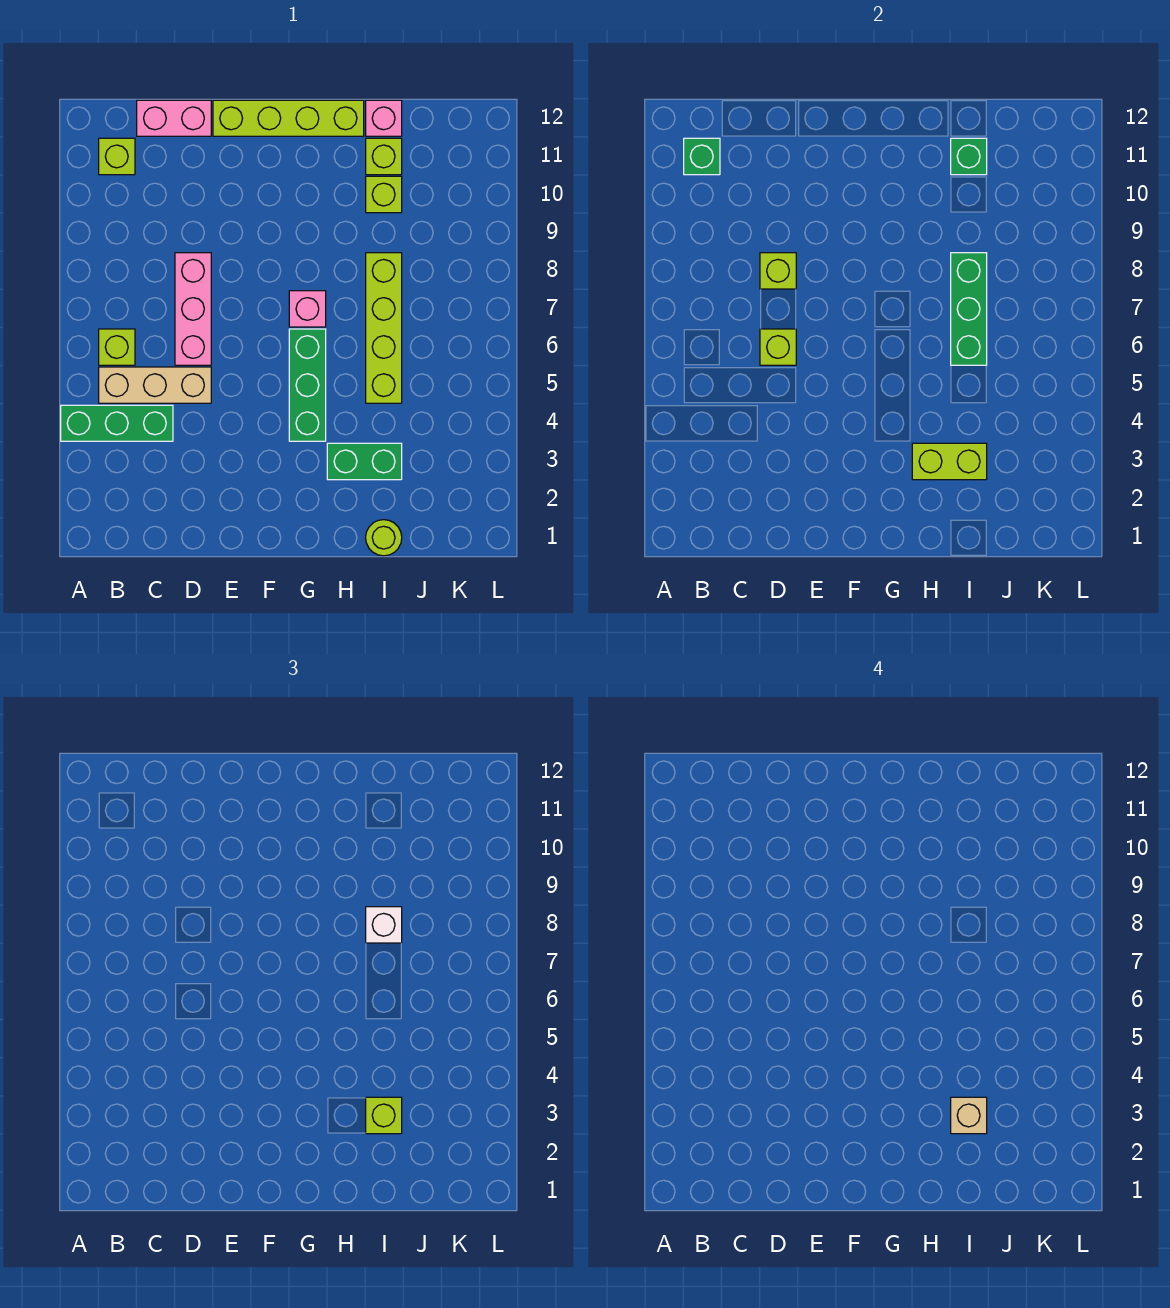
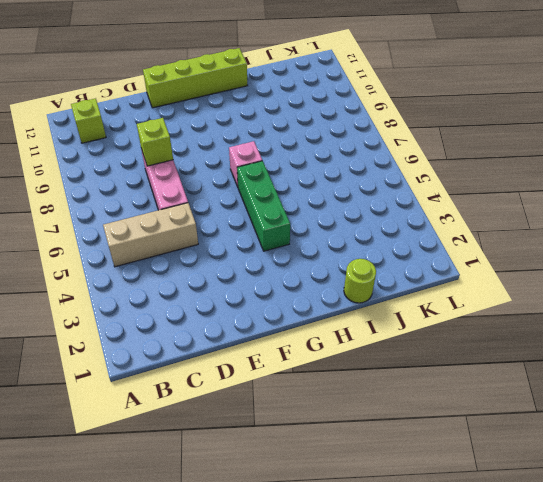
none -> green brick A4:C4 level 1
none -> lime brick B6 level 1
none -> pink brick C12:D12 level 1

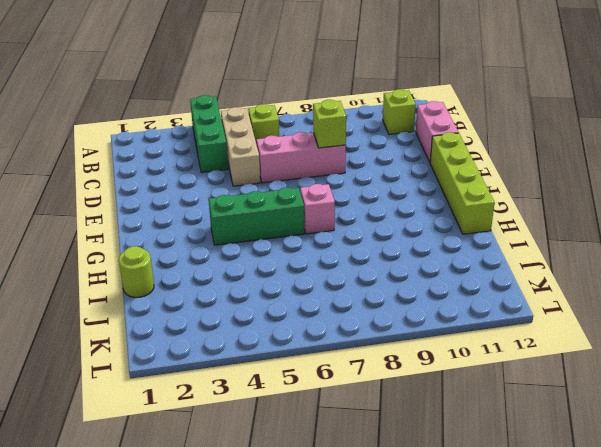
none -> green brick H3:I3 level 1
none -> lime brick I5:I8 level 1
none -> lime brick I10 level 1

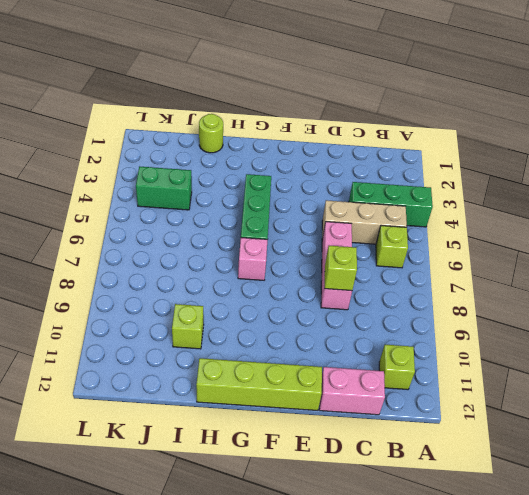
green brick J4:K4 level 1 -> green brick H3:I3 level 1
none -> lime brick I5:I8 level 1
none -> lime brick I11 level 1
none -> pink brick I12 level 1

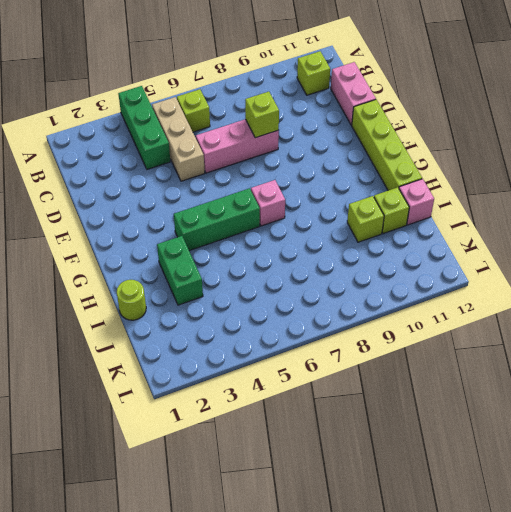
none -> lime brick I5:I8 level 1
none -> green brick B11 level 2
none -> lime brick D6 level 2

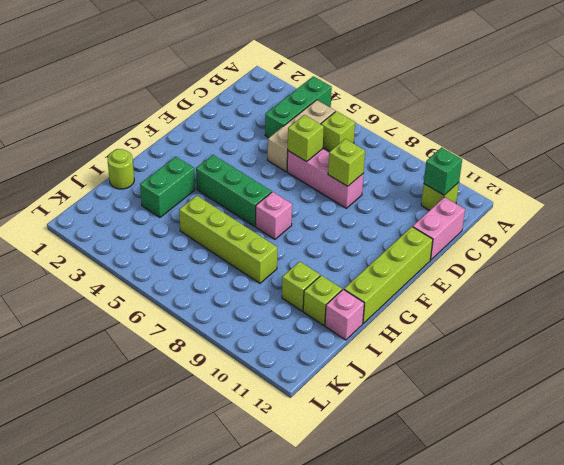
none -> lime brick H3:I3 level 2
none -> green brick I6:I8 level 2
none -> green brick I11 level 2

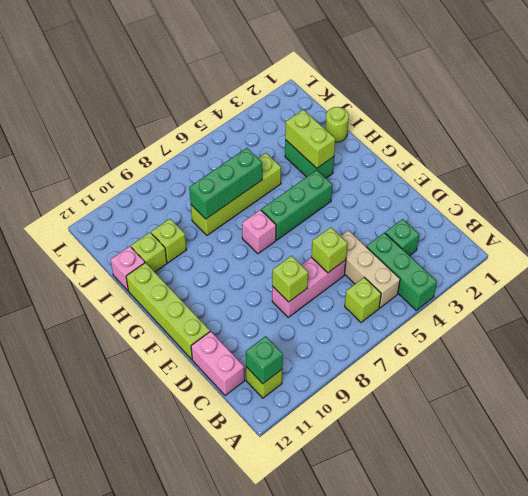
green brick C3 level 1 -> green brick I11 level 2
none -> lime brick I3 level 3
none -> white brick I8 level 3
none -> tan brick I3 level 4

